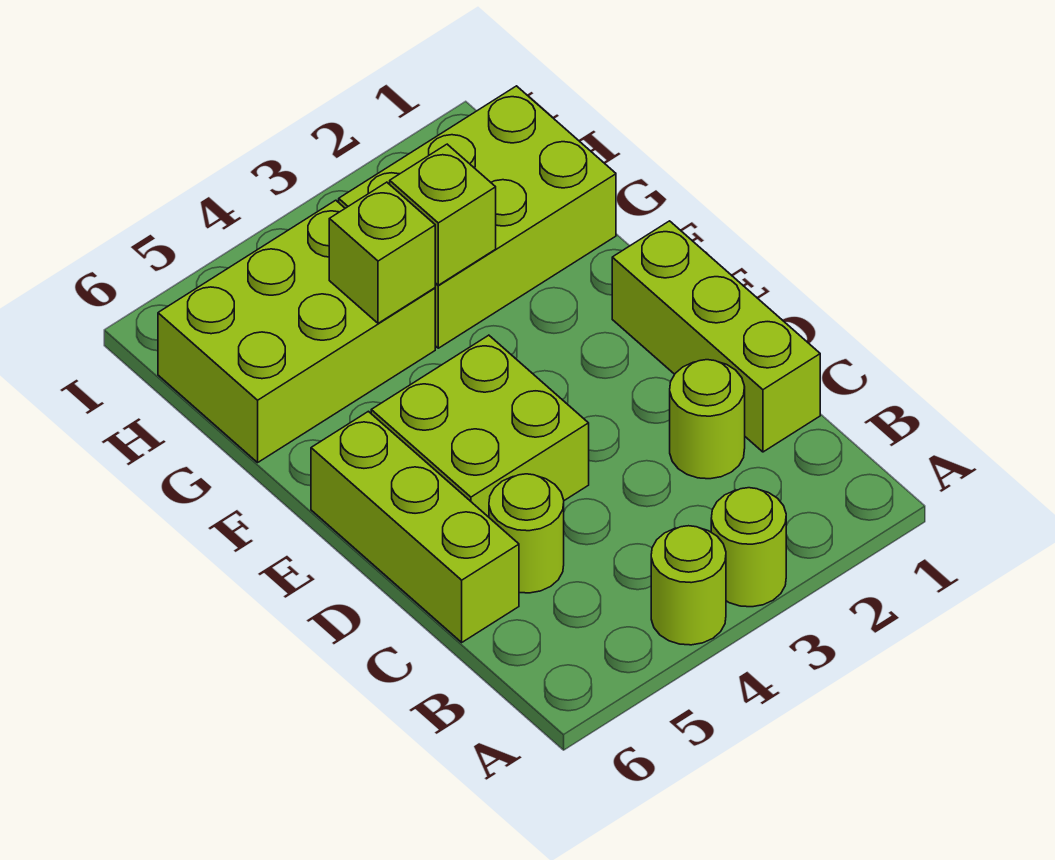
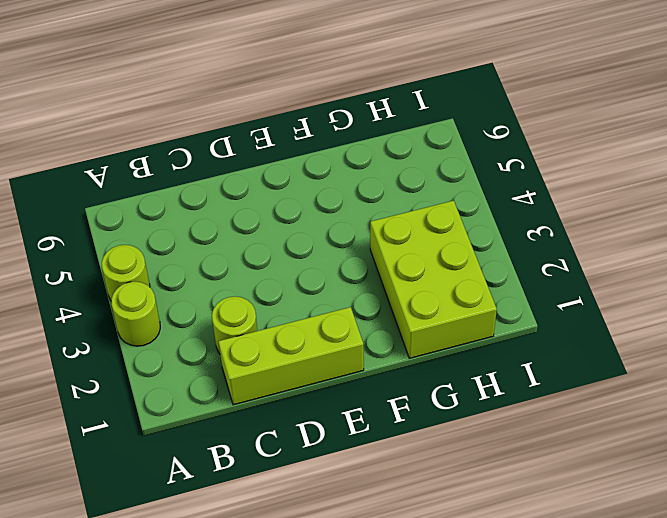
none -> lime round brick C5 level 1
none -> lime brick C6:E6 level 1

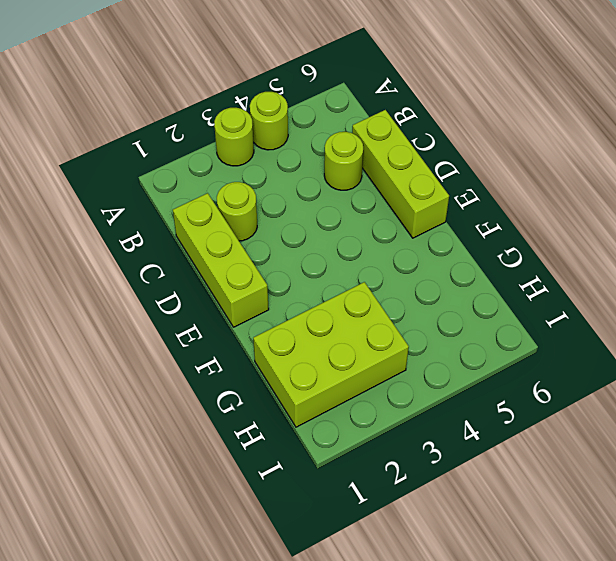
none -> lime brick D4:E5 level 1
none -> lime brick G4:H6 level 1

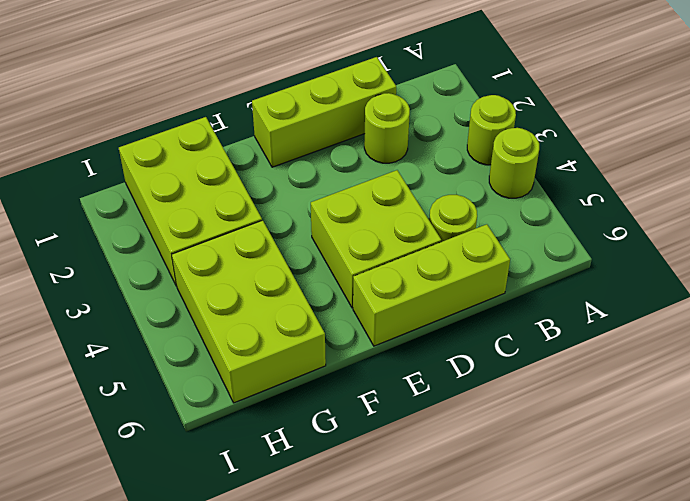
none -> lime brick G3 level 2
none -> lime brick G4 level 2

